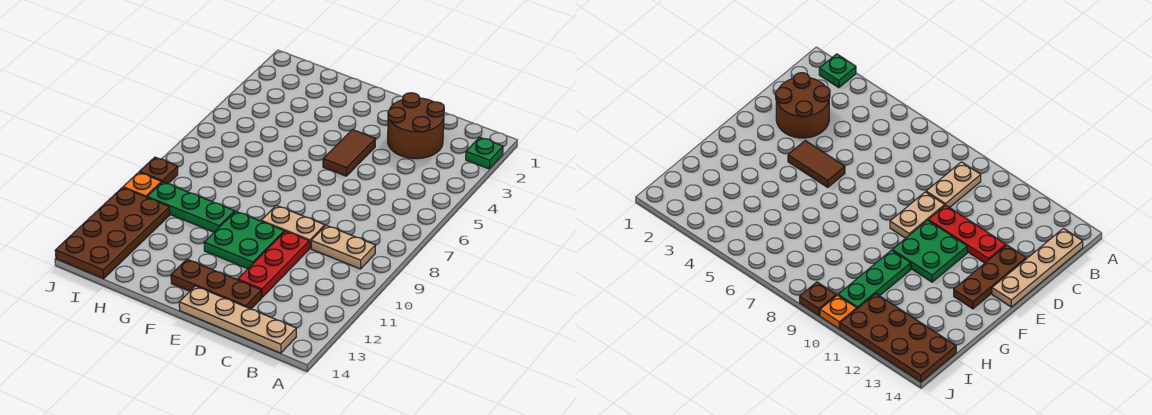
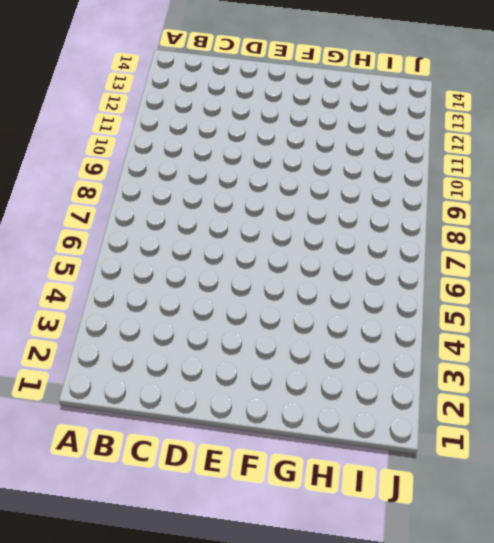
none -> green plate A2 level 1
none -> tan plate B9:C9 level 1
none -> tan plate B14:E14 level 1

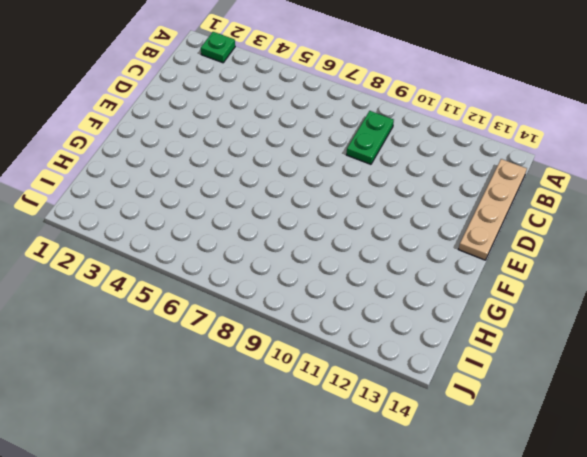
green plate B9:C9 level 1 -> tan plate B9:C9 level 1
none -> brown round brick C2:D3 level 1
none -> tan plate D9:E9 level 1
none -> red plate D10:D12 level 1

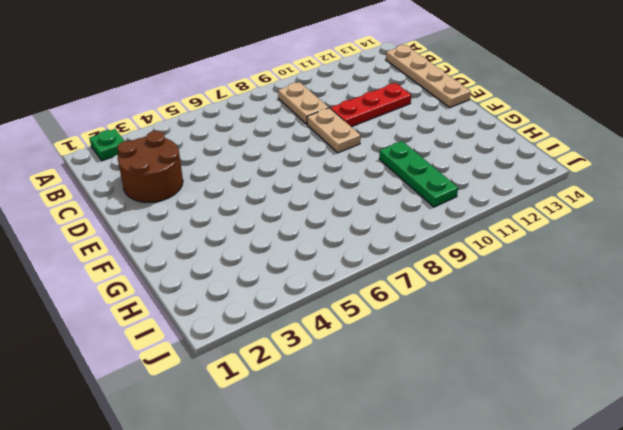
none -> brown plate D13:F13 level 1
none -> brown tile E4:E5 level 1
none -> green plate E10:F11 level 1

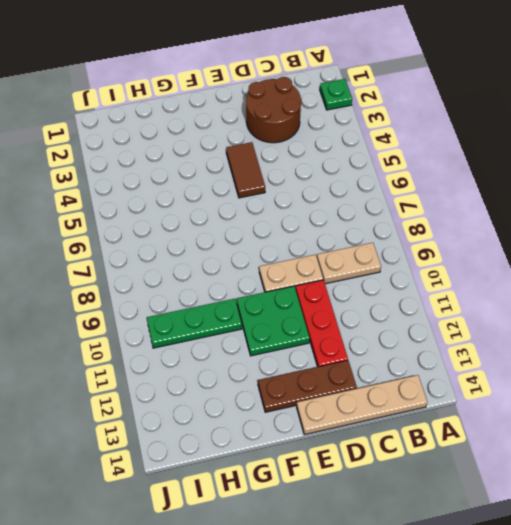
none -> brown plate I11:J14 level 1
none -> brown plate J9 level 1
none -> orange plate J10 level 1

